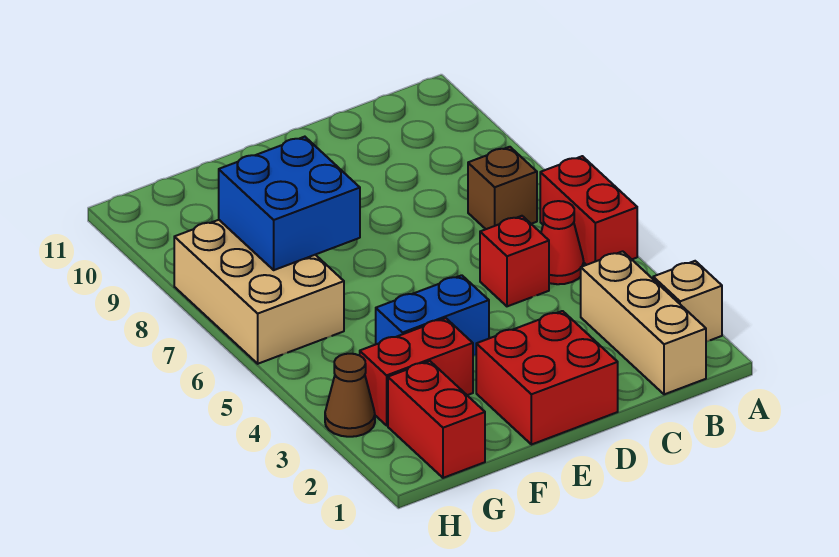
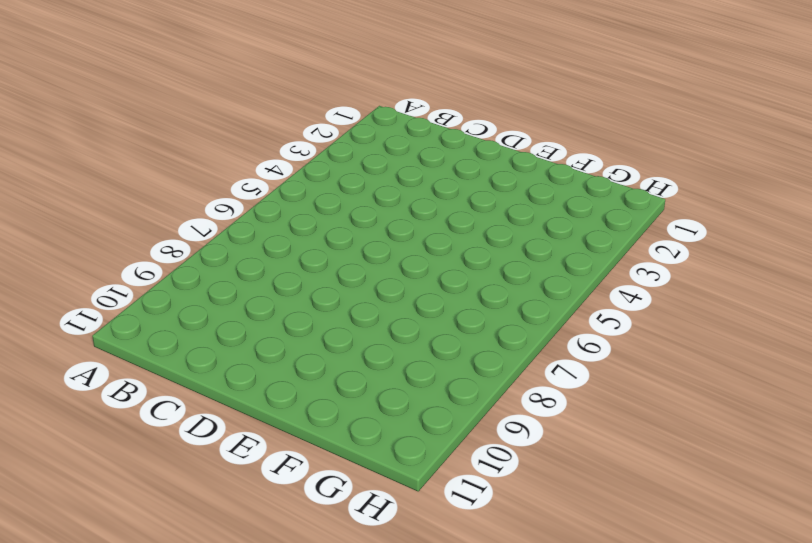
none -> tan brick A2 level 1
none -> red brick A5:A6 level 1
none -> tan brick B1:B3 level 1

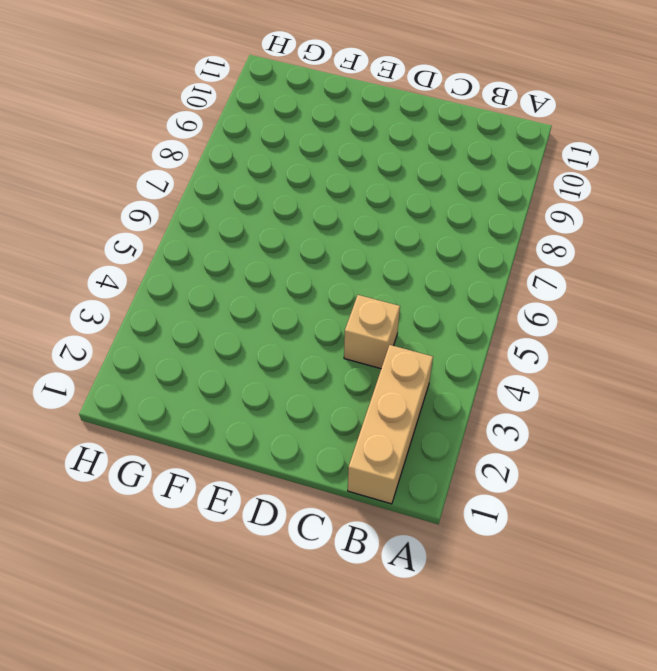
tan brick C4 level 1 -> tan brick A2 level 1
none -> red brick A5:A6 level 1
none -> red cone B5 level 1
none -> brown brick B7 level 1

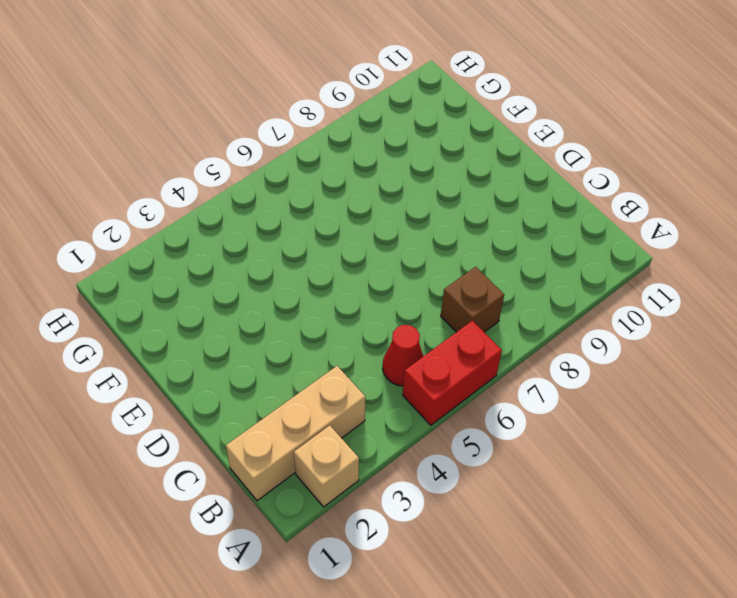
none -> red brick C5 level 1
none -> red brick D1:E2 level 1
none -> blue brick E4:F4 level 1

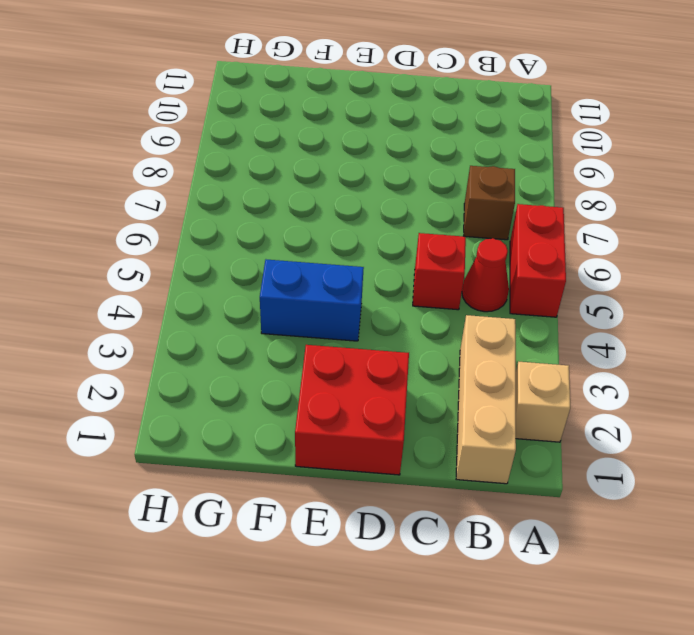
none -> red brick F3:G3 level 1
none -> red brick G1:G2 level 1
none -> tan brick G6:H8 level 1

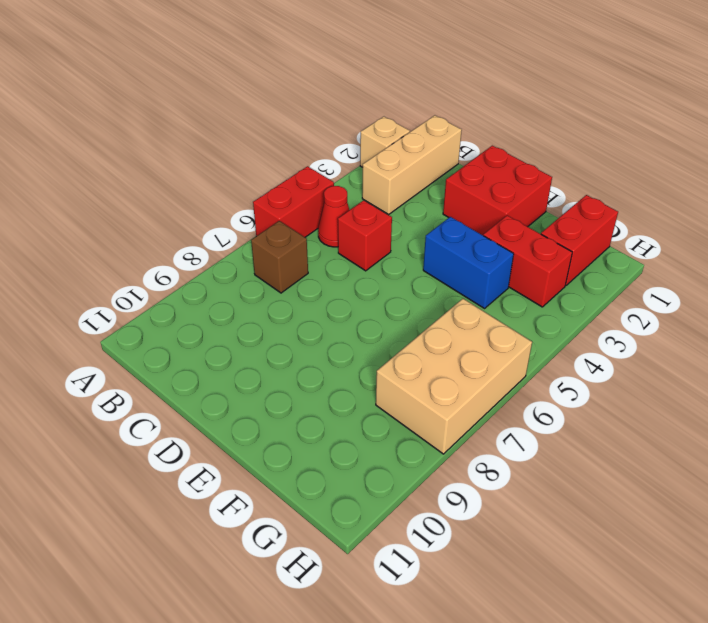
none -> brown cone H3 level 1
none -> blue brick F7:G8 level 2

